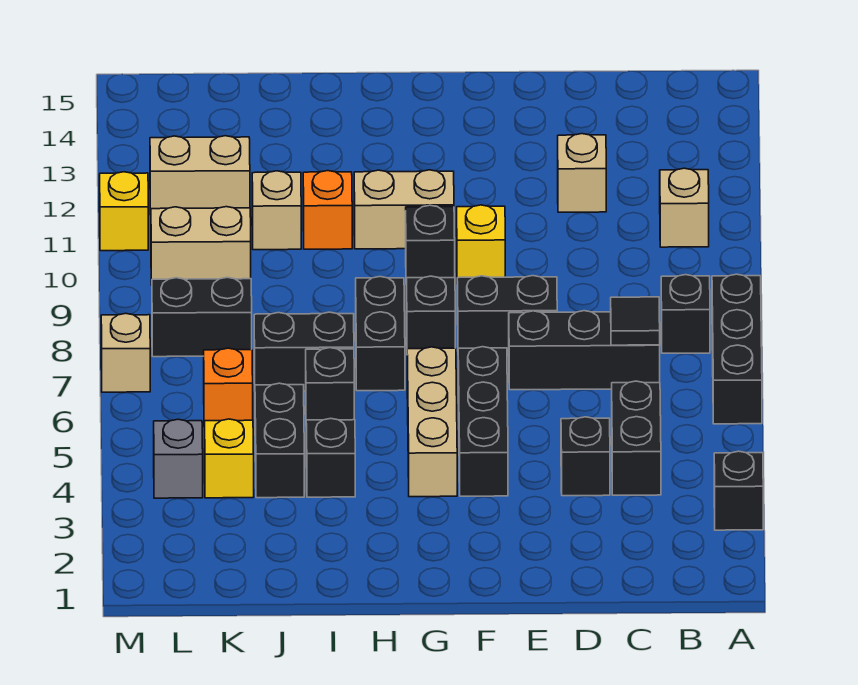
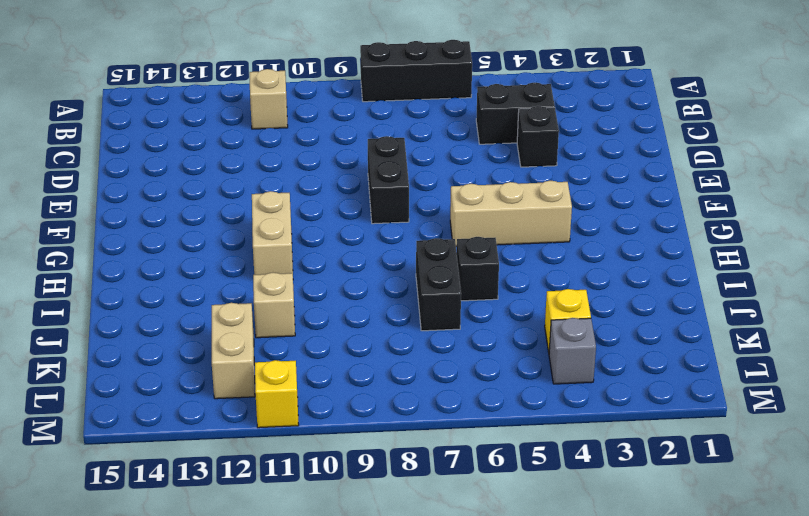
none -> black brick A3 level 1
none -> black brick B8 level 1
none -> black brick C7:E7 level 1
none -> tan brick D12 level 1

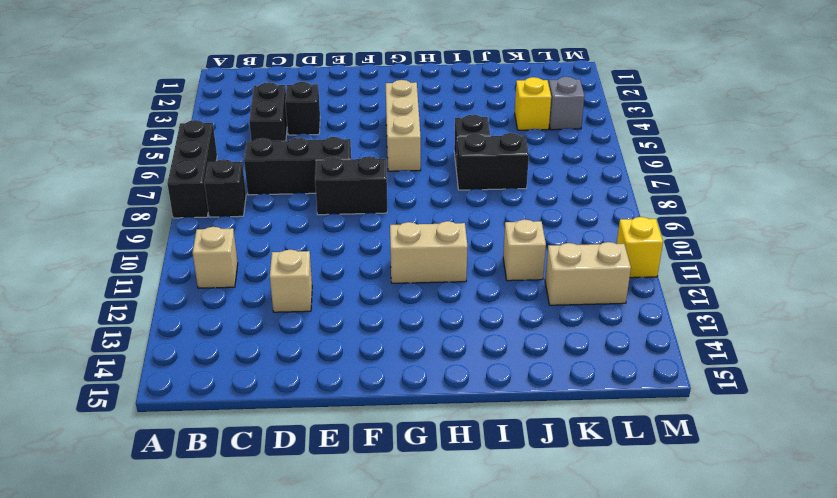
none -> black brick A3 level 1
none -> black brick F4:F6 level 1
none -> yellow brick F10 level 1
none -> black brick G8 level 1

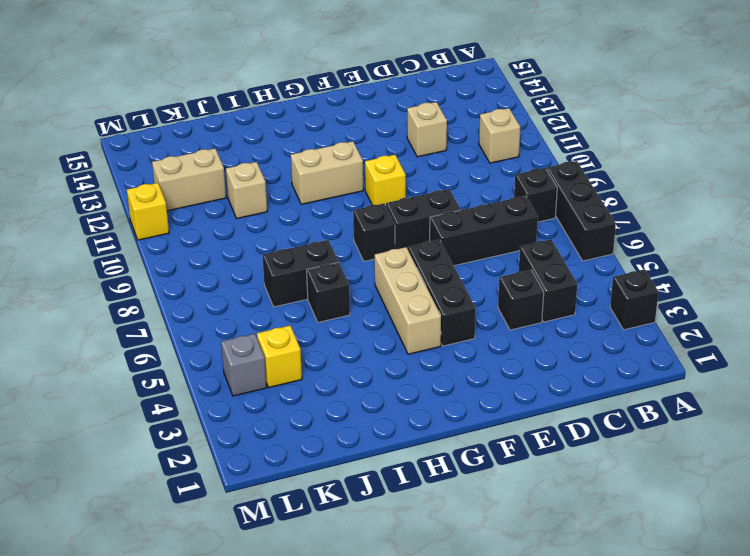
none -> black brick G10 level 1
none -> black brick H7:H8 level 1
none -> black brick I4 level 1
none -> orange brick I11 level 1

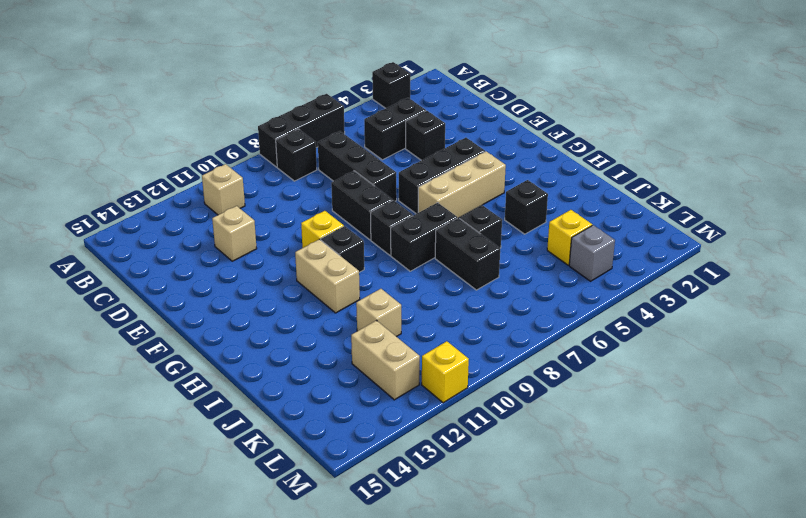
none -> orange brick I11 level 1
none -> black brick J4:J5 level 1
none -> orange brick K6 level 1
none -> black brick K8:L8 level 1

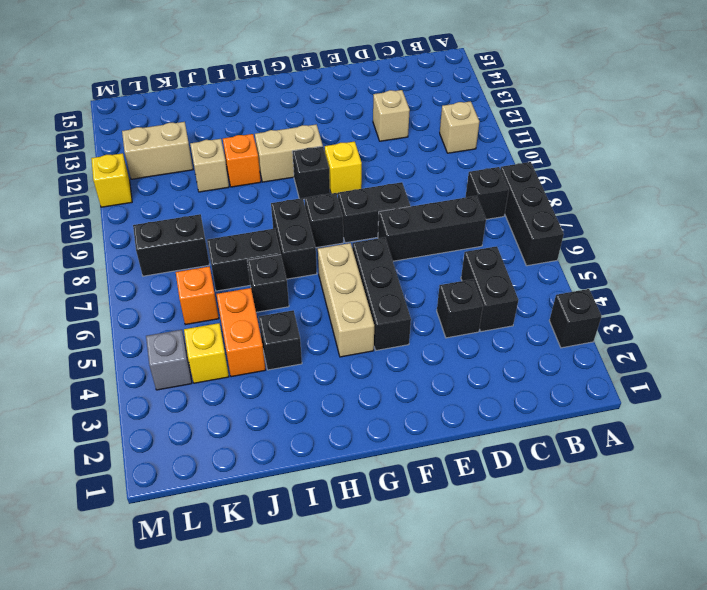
orange brick J4:J5 level 1 -> black brick J4:J5 level 1
none -> tan brick K10:L10 level 1
none -> tan brick M7 level 1
none -> black tile C7 level 2

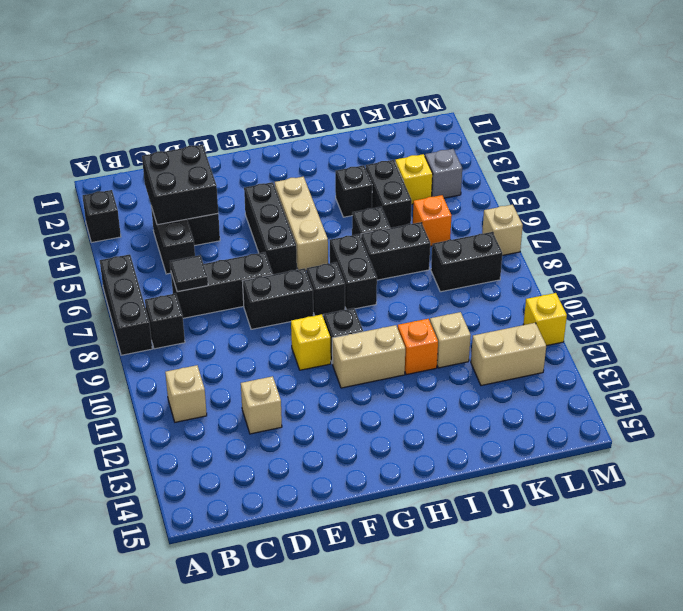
black brick C3:D4 level 2 -> none
none -> tan brick K10:L10 level 1

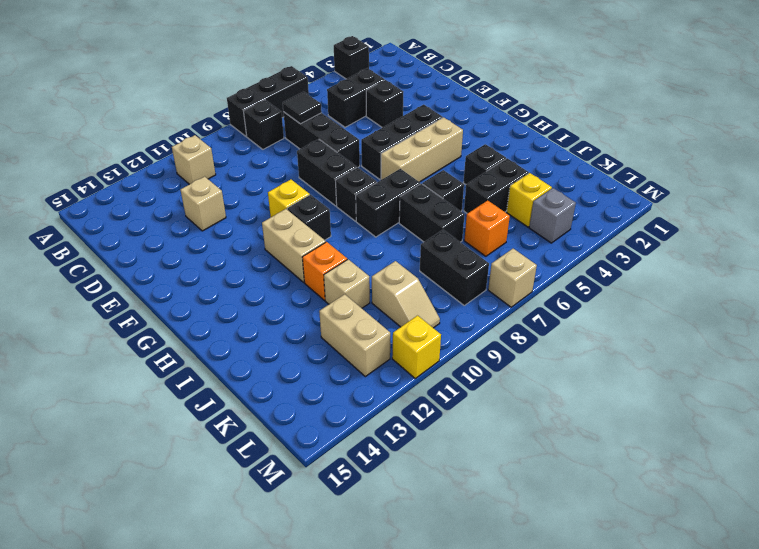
tan slope K10:L10 level 1 top K -> tan brick K10:L10 level 1

